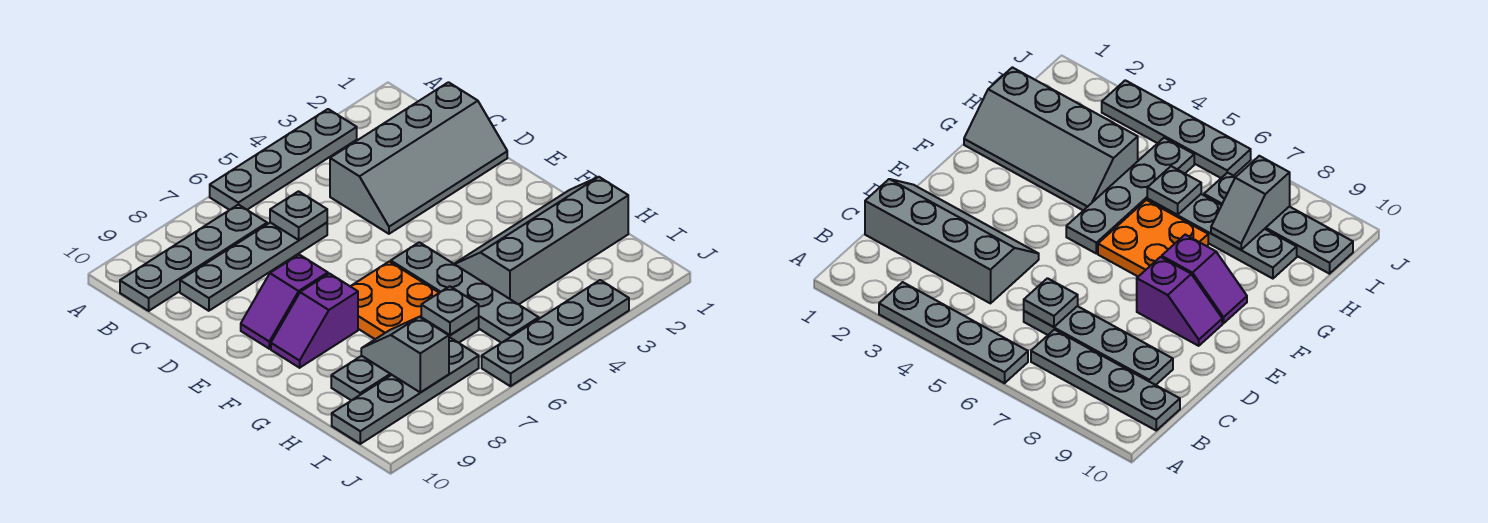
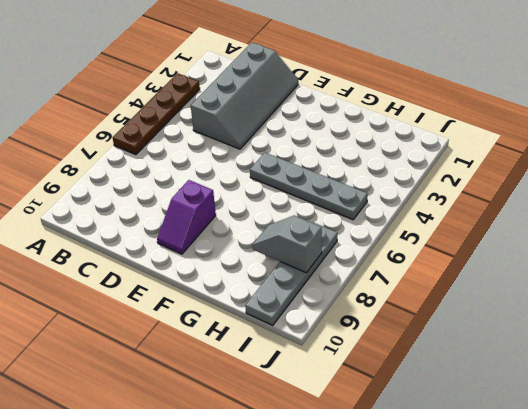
brown plate A3:A6 level 1 -> grey plate A3:A6 level 1
none -> grey plate B7:B10 level 1
none -> grey plate C6:C9 level 1
none -> orange plate F6:G7 level 1

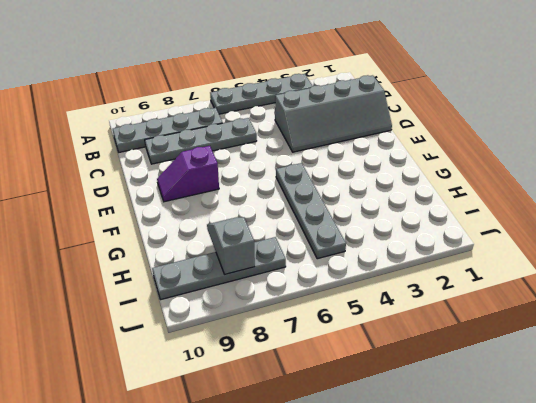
none -> orange plate F6:G7 level 1
none -> purple slope F8:F9 level 1 top 8
none -> grey slope G1:H4 level 1 top H

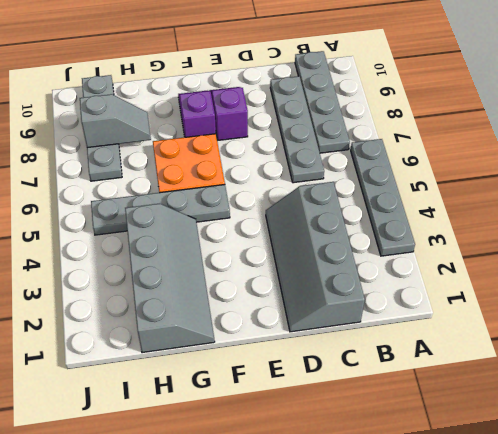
none -> grey plate H6:H9 level 1
none -> grey plate J3:J6 level 1
none -> grey plate C6 level 2

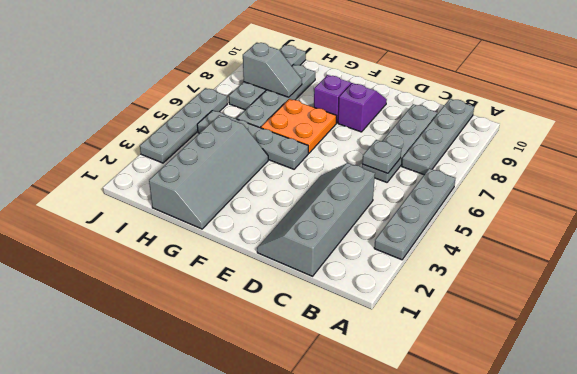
none -> grey plate H6 level 2

